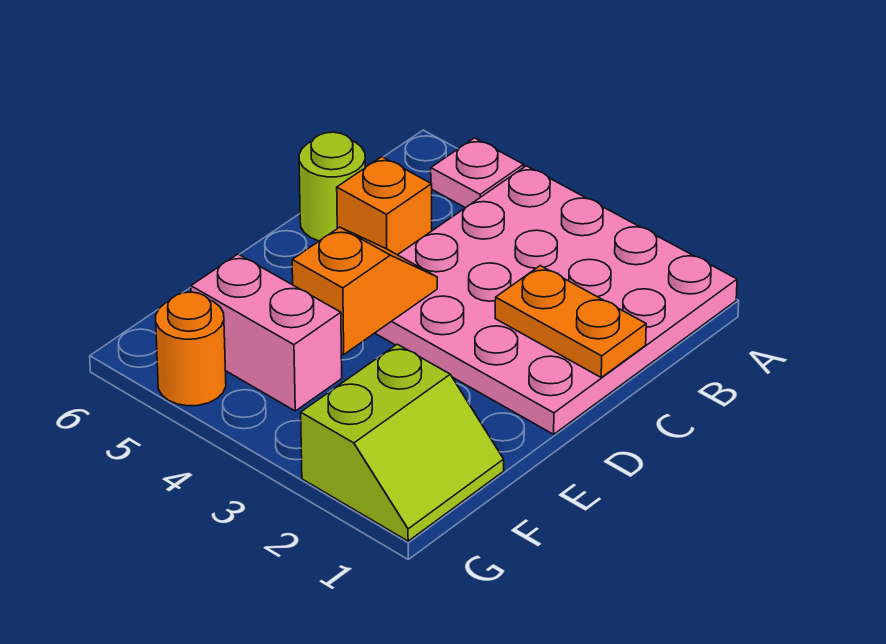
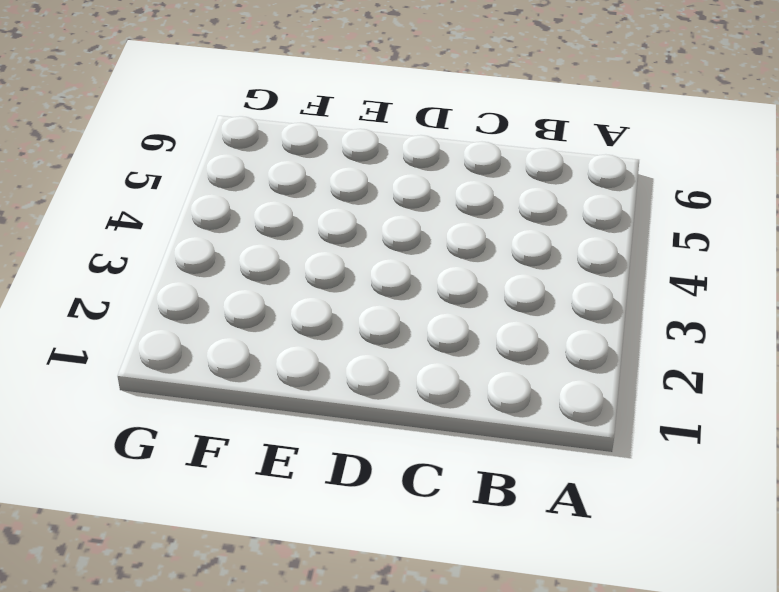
none -> pink plate A1:D4 level 1
none -> pink plate A5 level 1

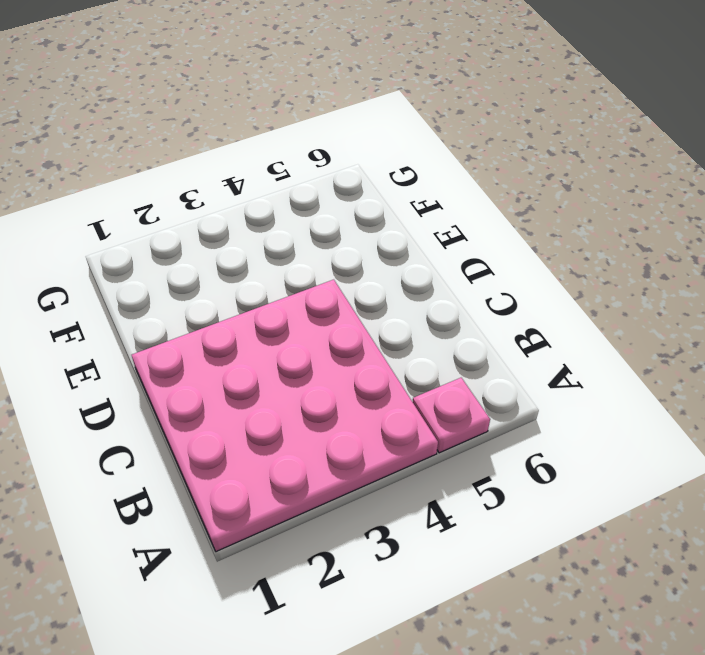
none -> orange brick C5 level 1
none -> lime round brick C6 level 1

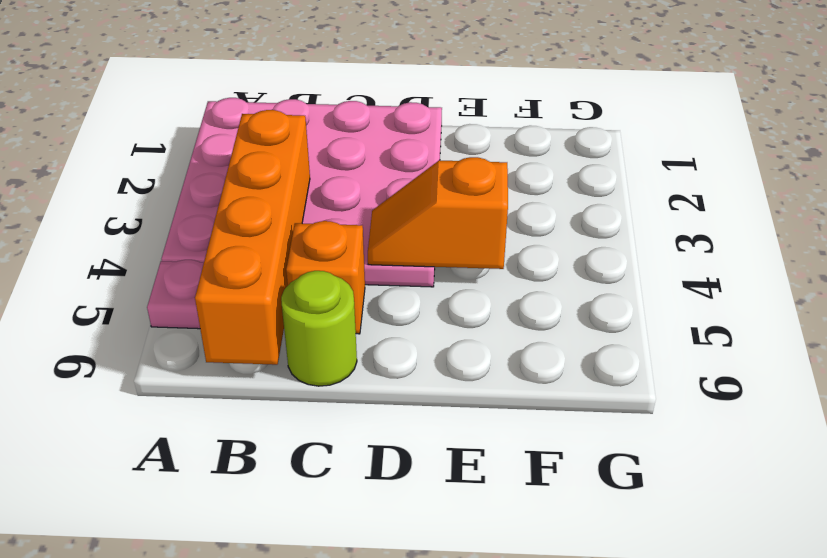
orange brick B3:B6 level 2 -> none
none -> lime slope F1:G2 level 1 top 2
none -> pink brick F4:F5 level 1

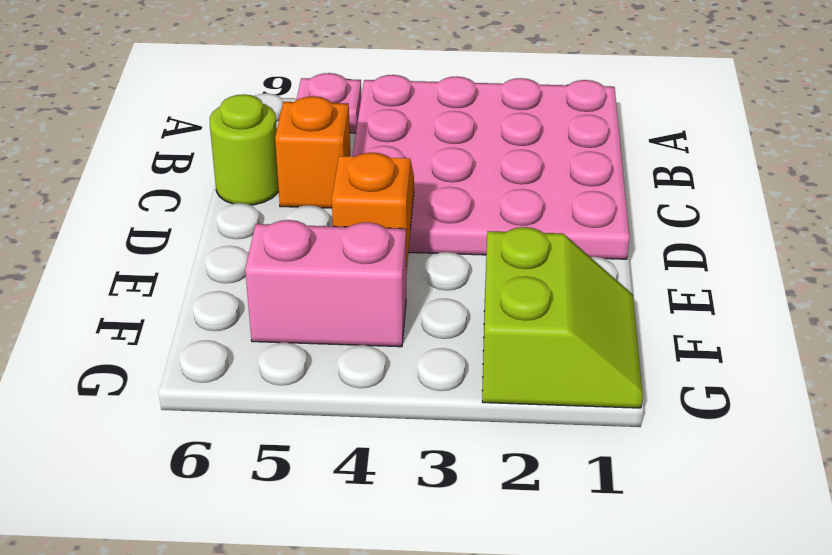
none -> orange round brick G5 level 1
none -> orange plate C1:C2 level 2

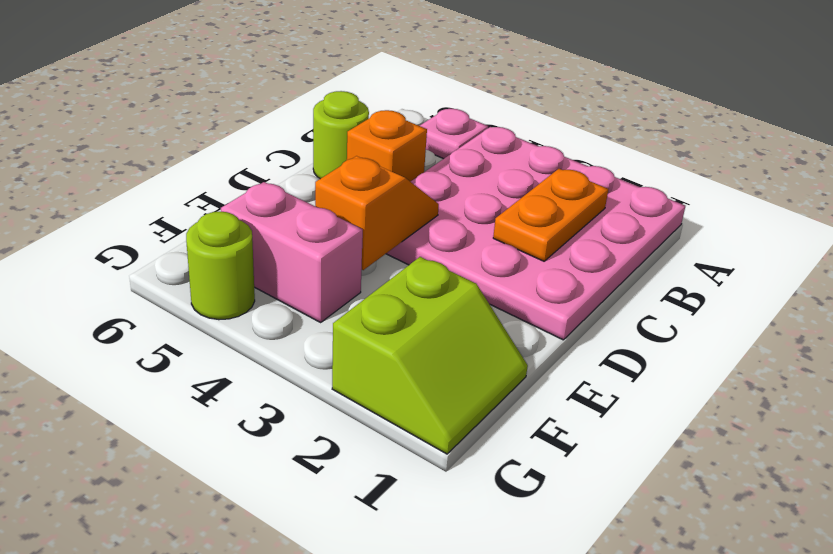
orange plate B2:C2 level 2 -> orange plate C1:C2 level 2
lime round brick G5 level 1 -> orange round brick G5 level 1

